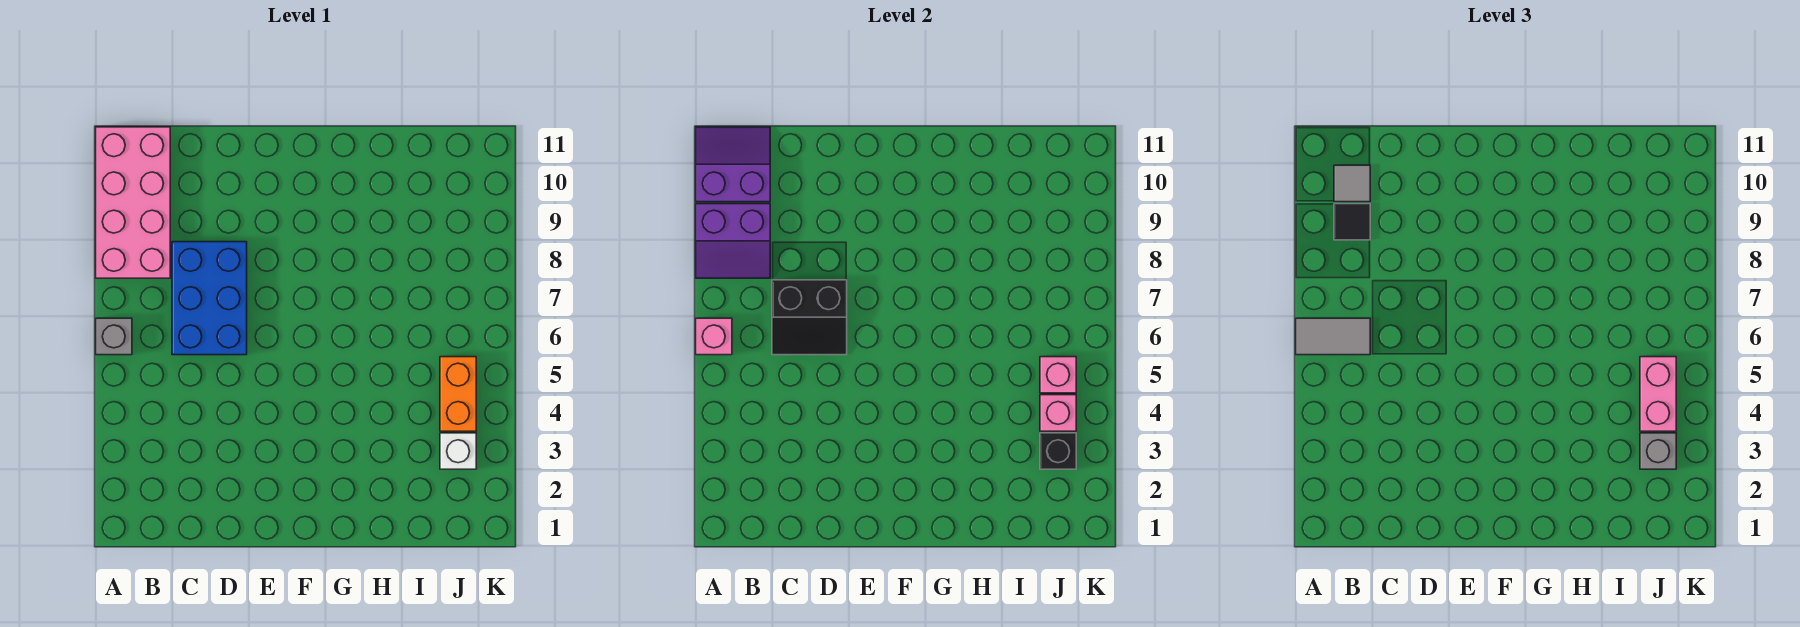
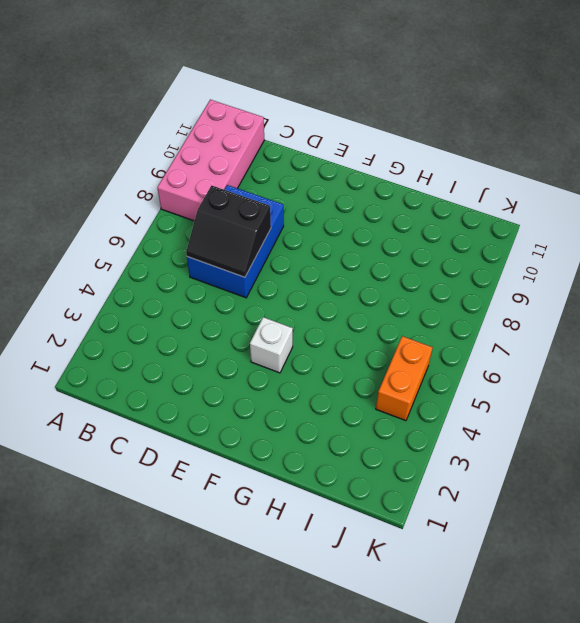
white brick F4 level 1 -> white brick J3 level 1
none -> grey brick A6 level 1
none -> pink brick A6 level 2
none -> purple slope A8:B9 level 2 top 9

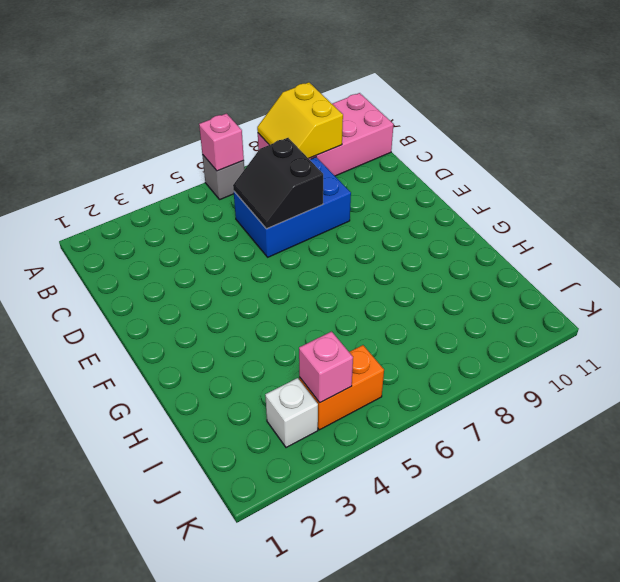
yellow slope A8:B9 level 2 top 9 -> purple slope A8:B9 level 2 top 9
none -> purple slope A10:B11 level 2 top 10
none -> black brick J3 level 2
none -> pink brick J5 level 2

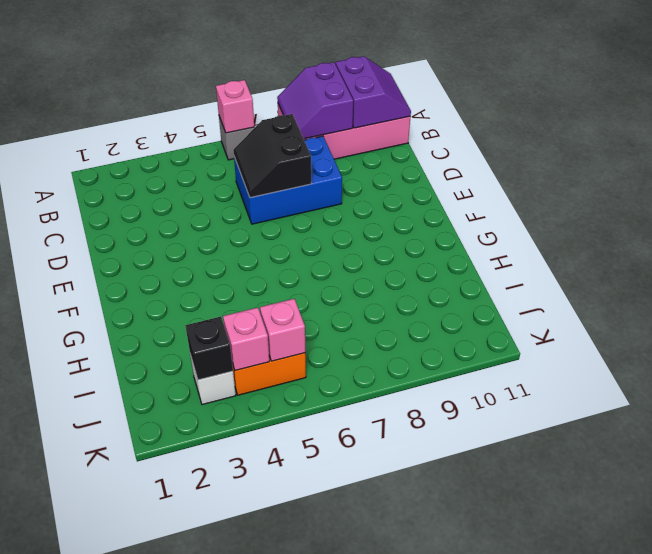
none -> grey tile A6:B6 level 3
none -> black tile B9 level 3
none -> grey tile B10 level 3

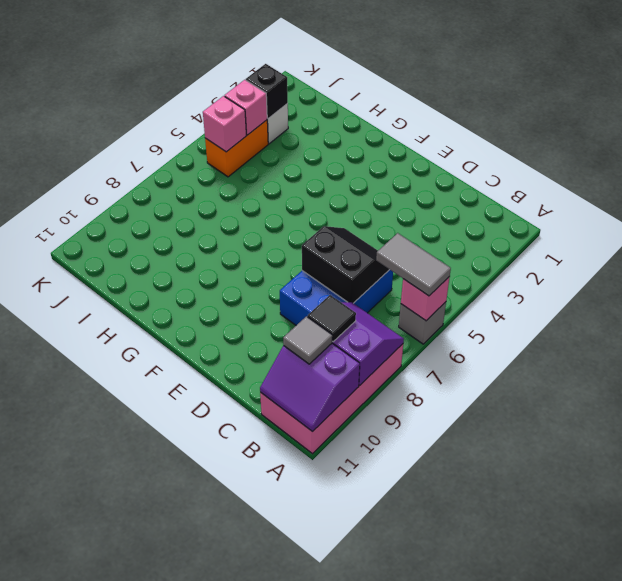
none -> grey brick J3 level 3
none -> pink brick J4:J5 level 3

